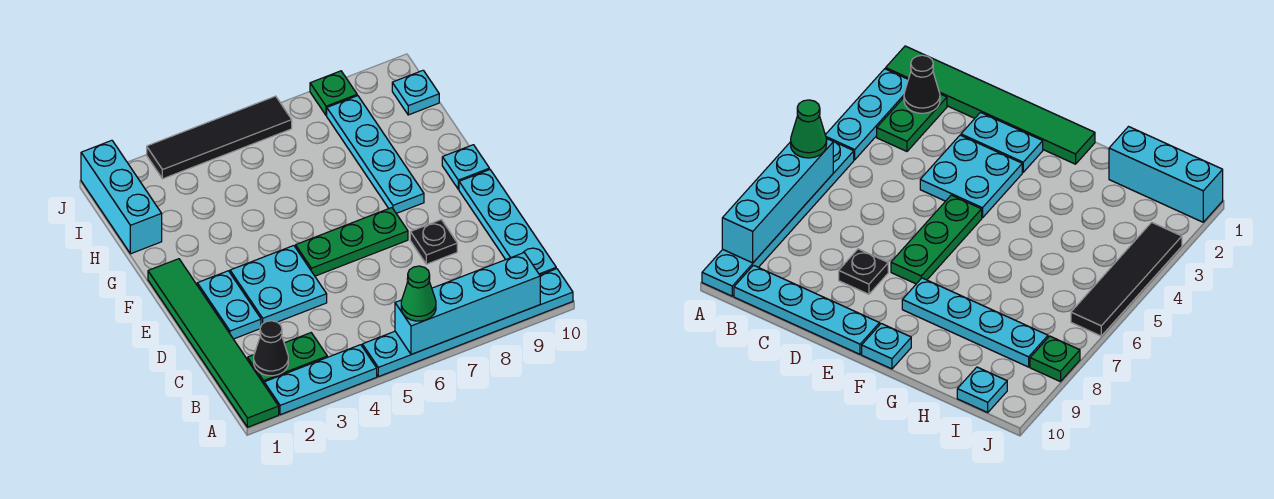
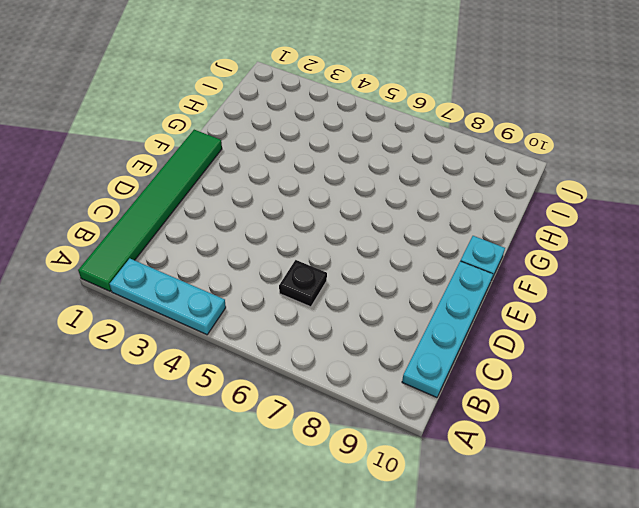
black plate C6 level 1 -> black plate D8 level 1
none -> cyan plate A5:A10 level 1
none -> green plate B2:B3 level 1
none -> cyan plate D2:E2 level 1

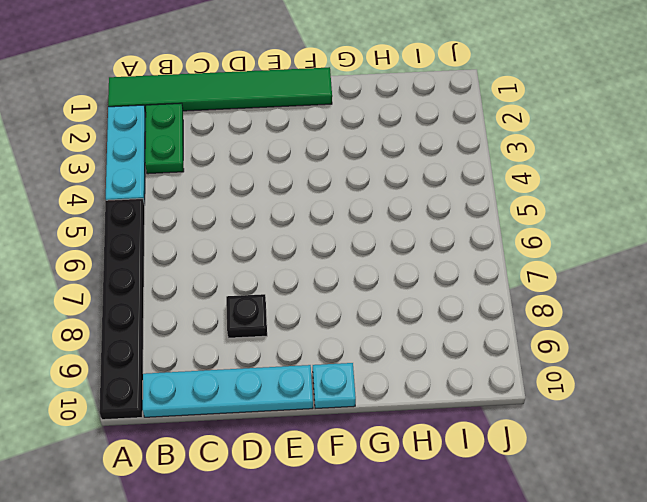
black plate A5:A10 level 1 -> cyan plate A5:A10 level 1
none -> cyan plate D2:E2 level 1
none -> cyan plate D3:E4 level 1
none -> green plate E5:E7 level 1

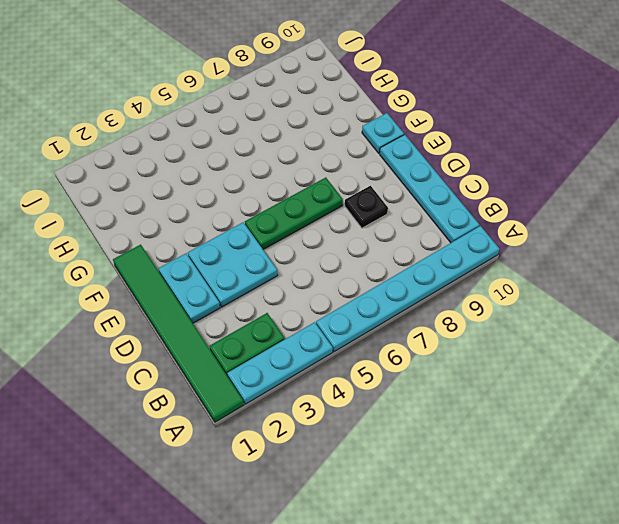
none -> cyan plate F8:I8 level 1
none -> cyan brick H1:J1 level 1
none -> cyan plate I10 level 1

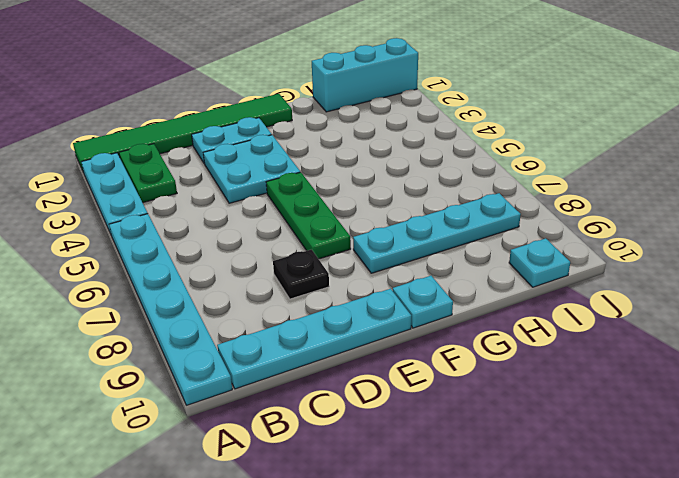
none -> black tile J3:J6 level 1
none -> green plate J8 level 1
none -> cyan brick A6:A9 level 2

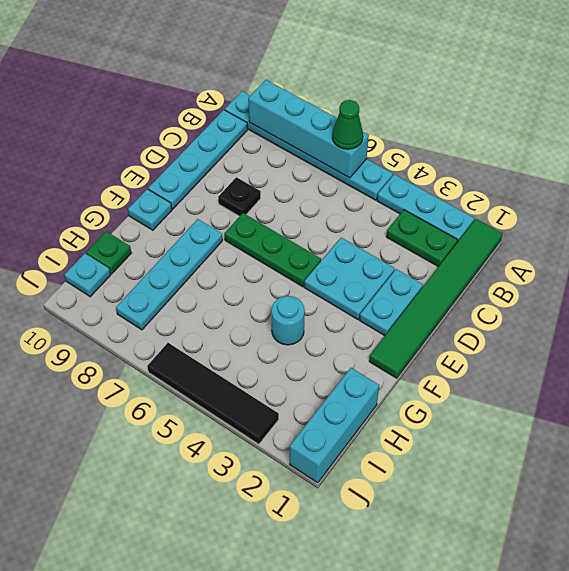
cyan round brick G4 level 1 -> none
green plate H10 level 1 -> green plate J8 level 1
none -> black cone B2 level 2

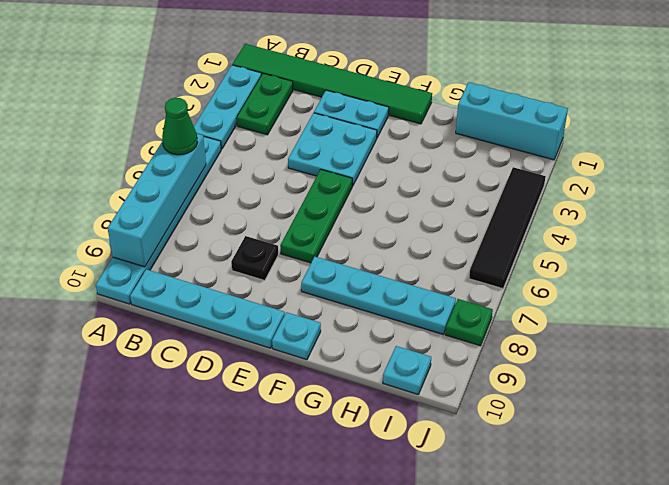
none -> black cone B2 level 2

